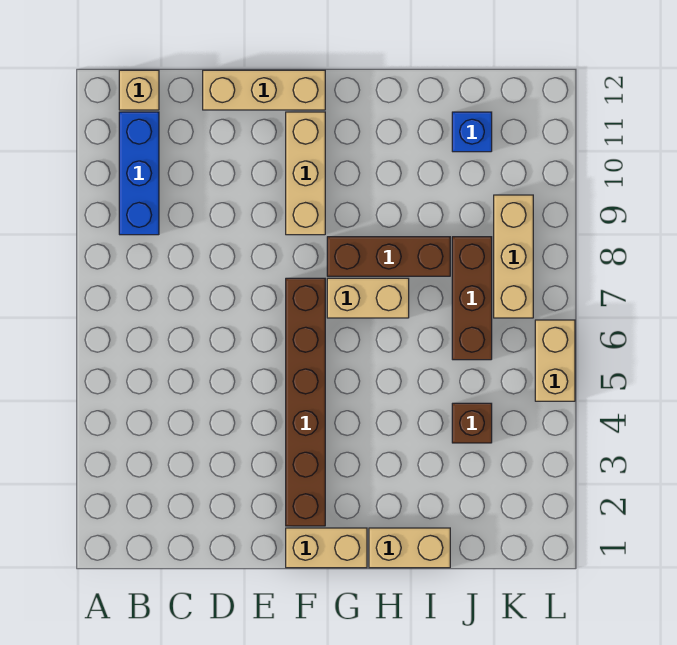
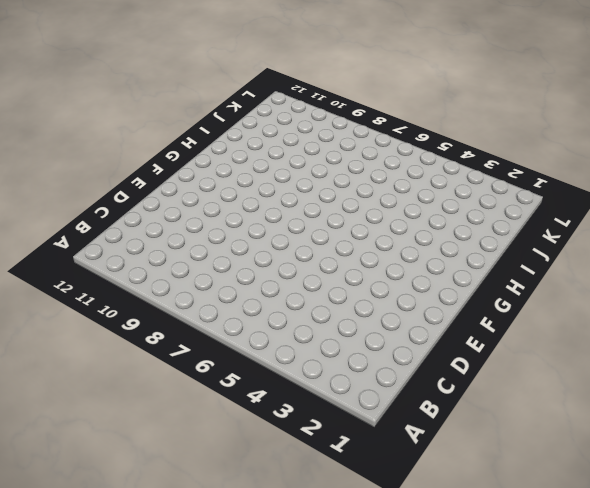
none -> blue brick B9:B11 level 1
none -> tan brick B12 level 1
none -> tan brick D12:F12 level 1

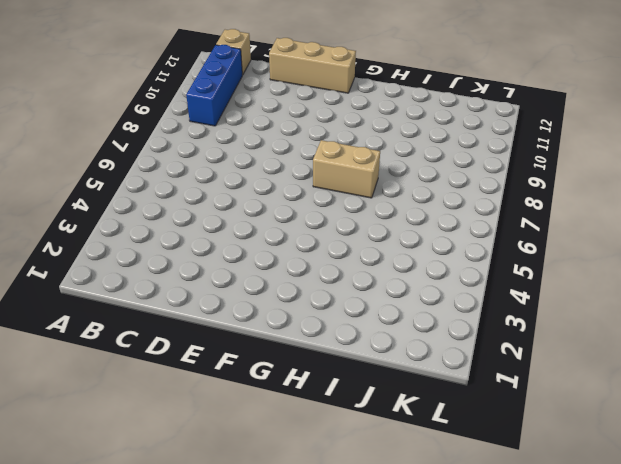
none -> tan brick F1:G1 level 1
none -> brown brick F2:F7 level 1
none -> tan brick F9:F11 level 1

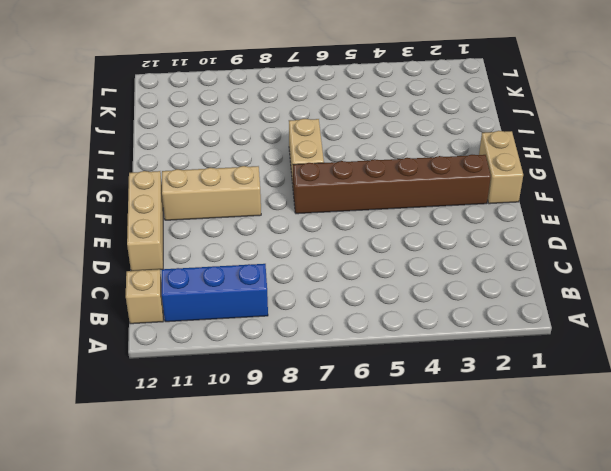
none -> brown brick G8:I8 level 1
none -> tan brick H1:I1 level 1
none -> brown brick J4 level 1

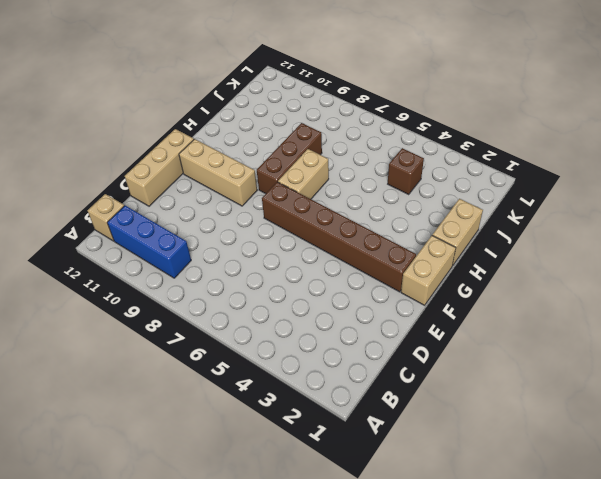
none -> brown brick J6:J8 level 1
none -> blue brick J11 level 1
none -> tan brick K7:K9 level 1

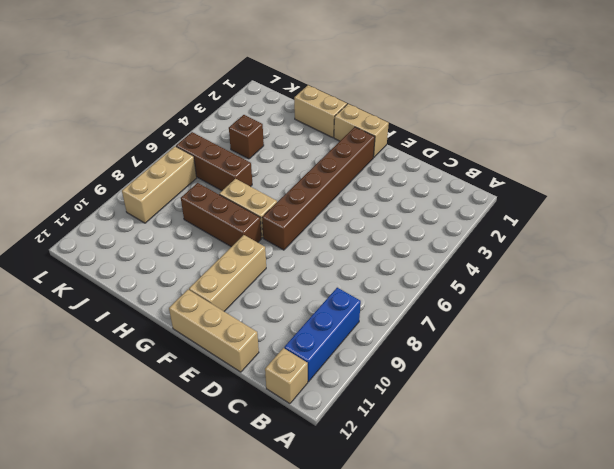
brown brick I6:K6 level 1 -> brown brick J6:J8 level 1
none -> blue brick J11 level 1
none -> tan brick L5:L6 level 1

